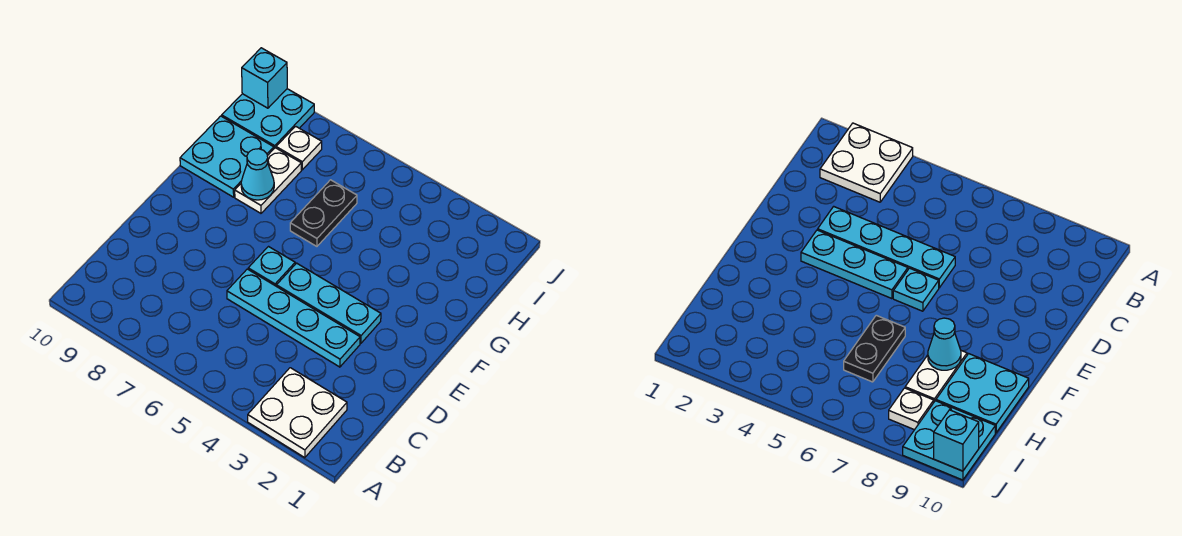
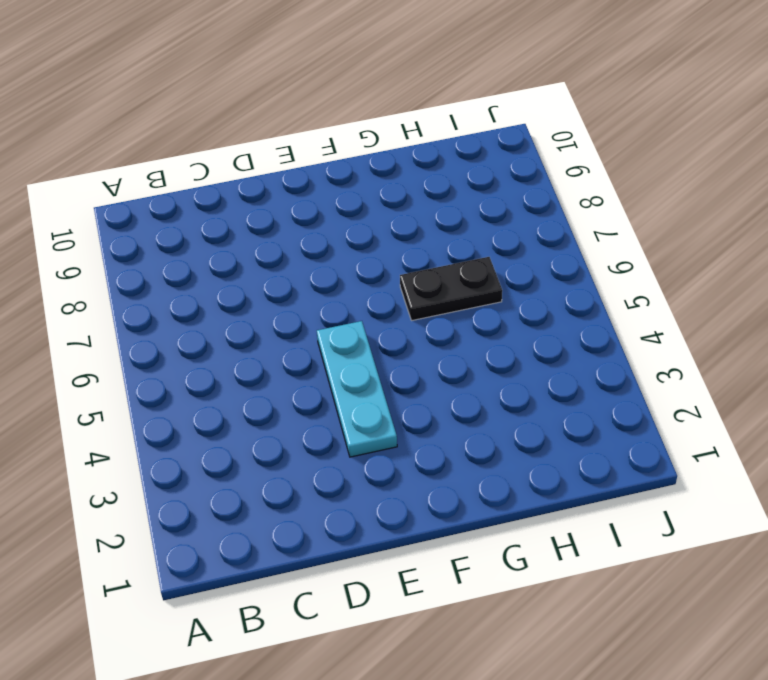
none -> white plate A2:B3 level 1
none -> cyan plate D3:D6 level 1

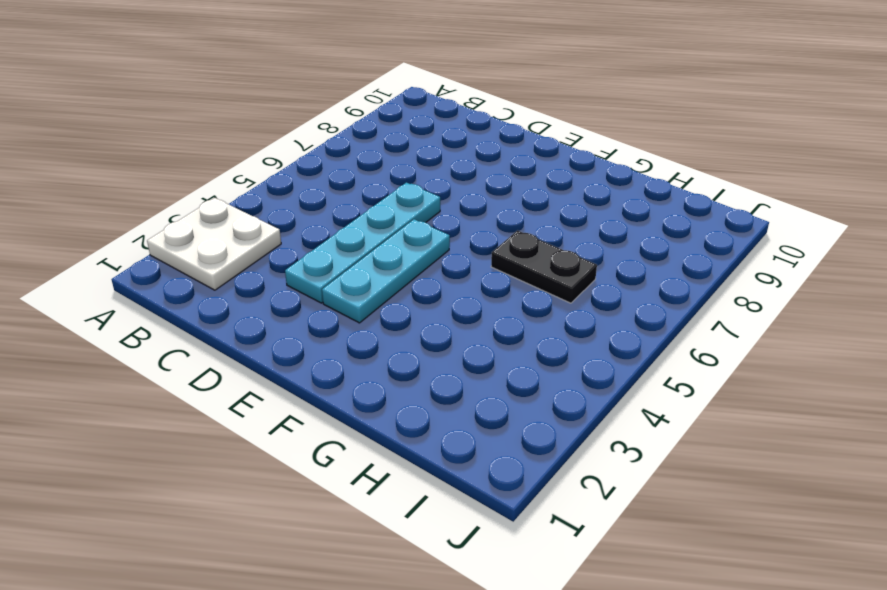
none -> cyan plate E6 level 1
none -> white plate G8:H8 level 1

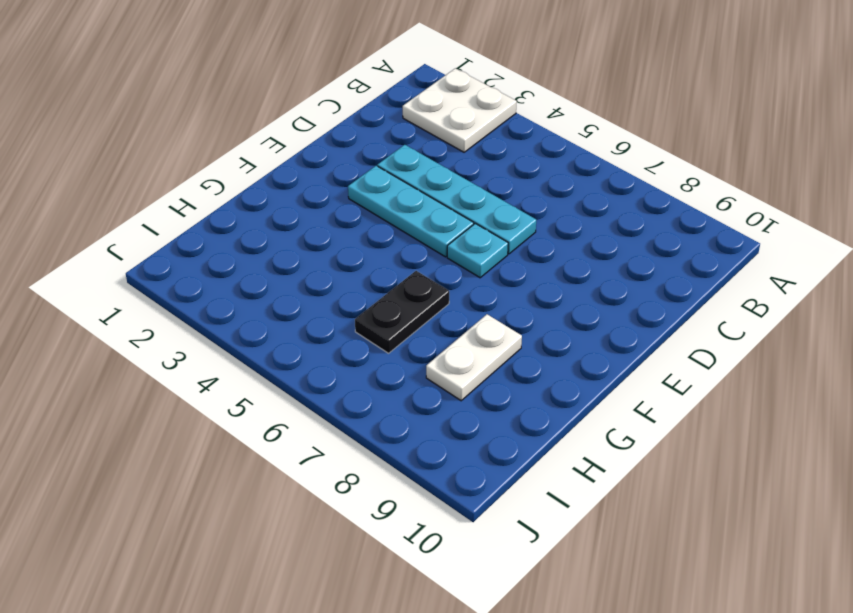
none -> cyan plate G9:H10 level 1
none -> white plate I8 level 1

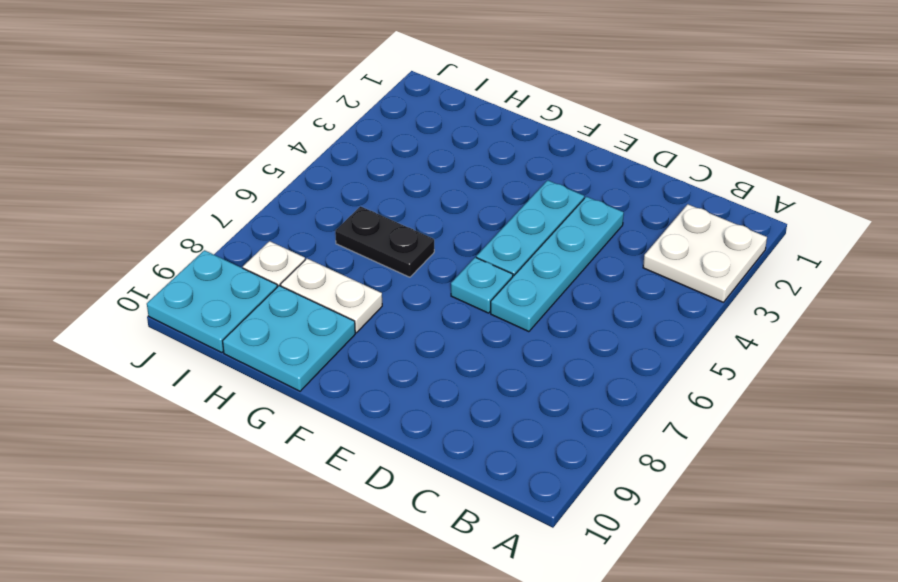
none -> cyan cone G8 level 2
none -> cyan brick J10 level 2

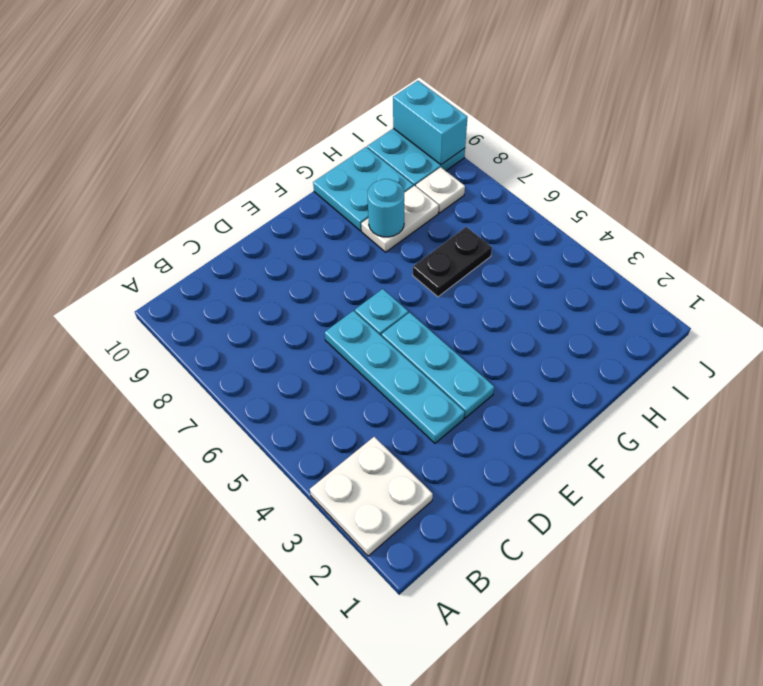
cyan round brick G8 level 2 -> cyan cone G8 level 2
cyan brick J9:J10 level 2 -> cyan brick J10 level 2

